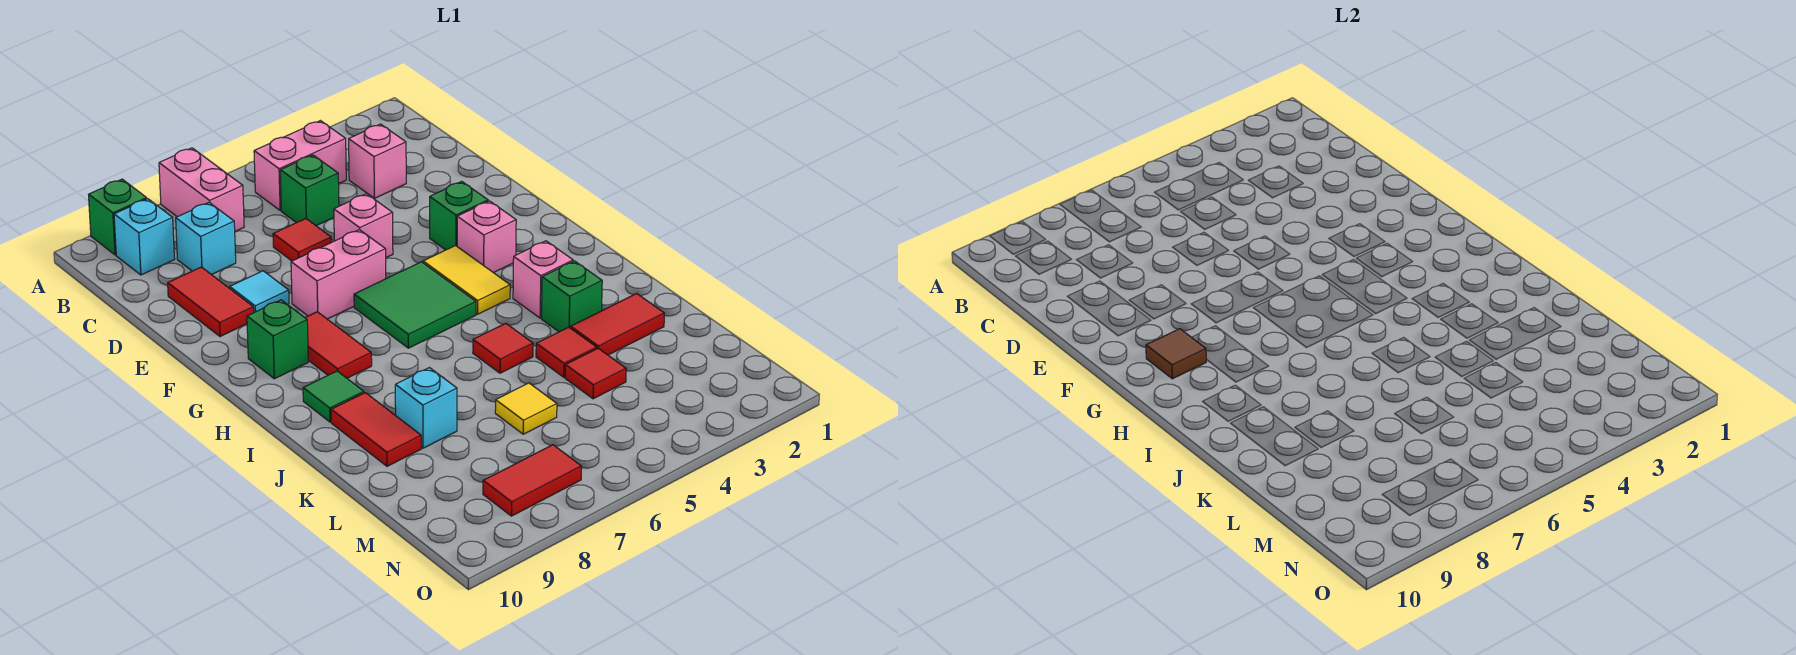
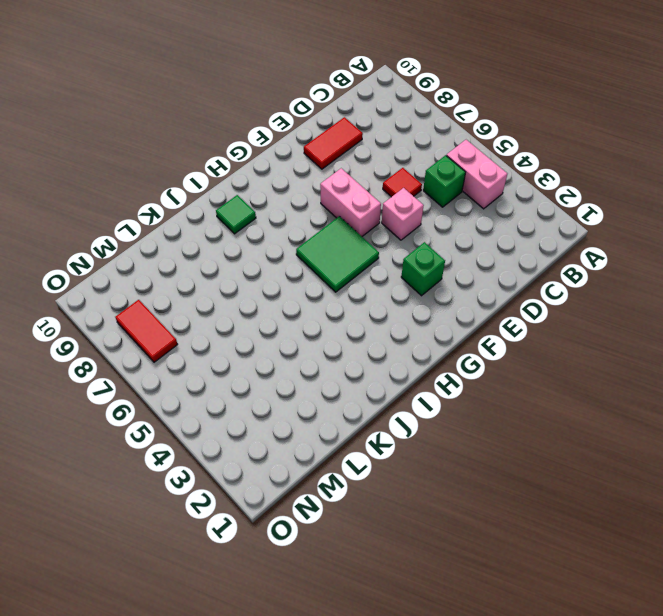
none -> pink brick A7:B7 level 1
none -> green brick A9 level 1
none -> cyan brick B9 level 1
none -> pink brick C3 level 1

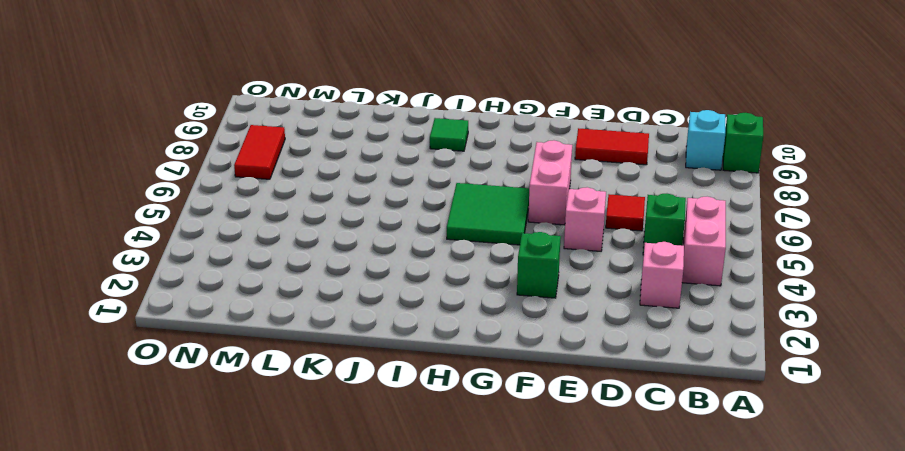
none -> pink brick A7:B7 level 1
none -> cyan brick C8 level 1
none -> cyan tile E8 level 1
none -> pink brick G3 level 1

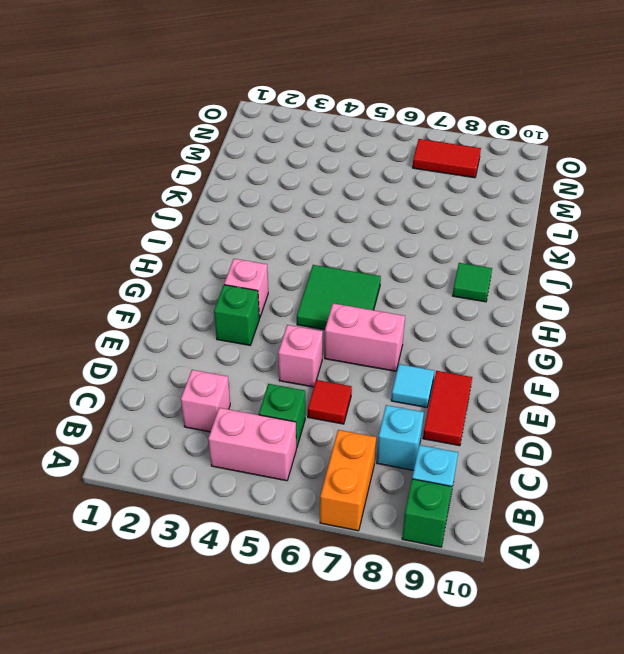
orange brick A7:B7 level 1 -> pink brick A7:B7 level 1
none -> yellow tile G4:H4 level 1
none -> red tile G8:H8 level 1
none -> green brick G9 level 1
none -> pink brick I3 level 1

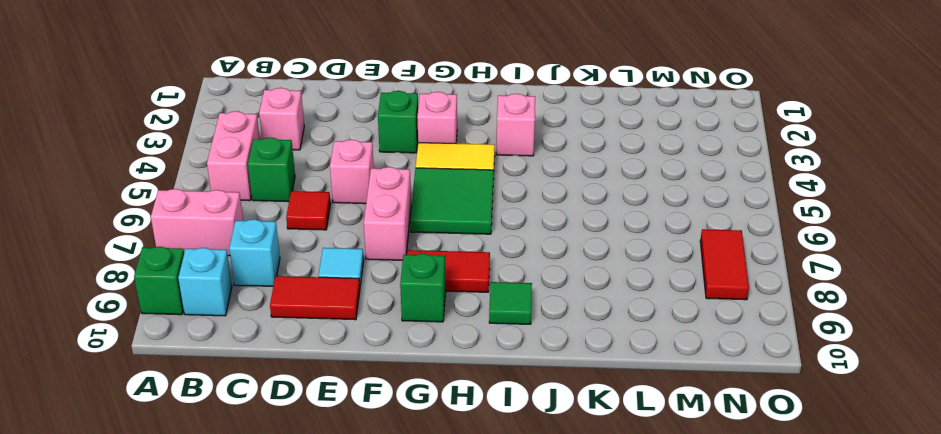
none -> green brick J3 level 1
none -> red tile J5 level 1
none -> red tile J9:K9 level 1
none -> red tile K2:K3 level 1

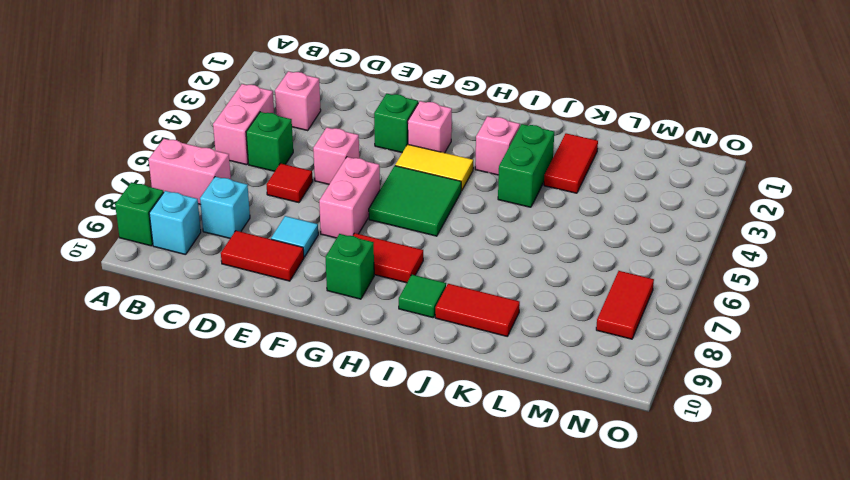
green brick J3:J4 level 1 -> green brick J3 level 1
none -> red tile J5 level 1
none -> red tile K4 level 1
none -> cyan brick K8 level 1
none -> red tile L4 level 1

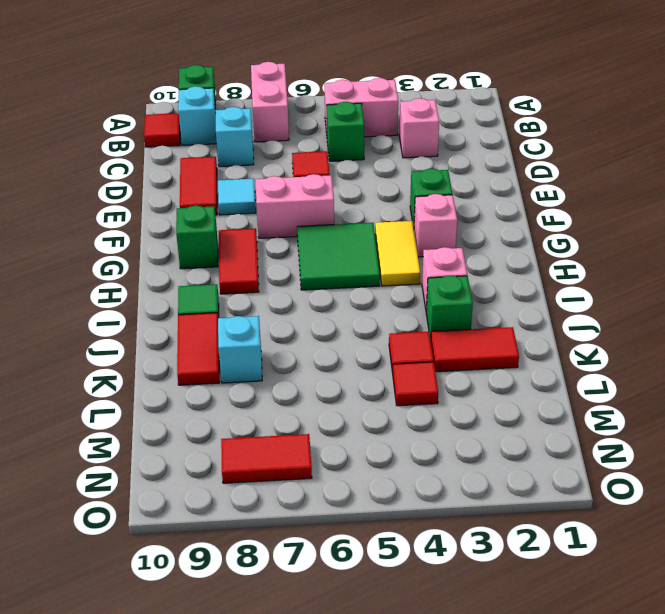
red tile B10 level 1 -> red tile J5 level 1
none -> pink brick E5 level 1
none -> yellow tile L6 level 1
none -> brown tile G9 level 2

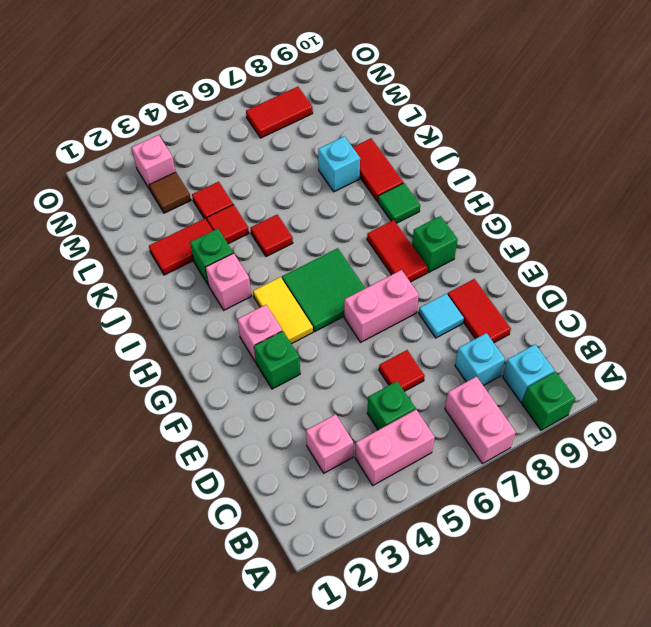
brown tile M3 level 1 -> brown tile G9 level 2
pink brick N3 level 1 -> pink brick E5 level 1
none -> yellow tile L6 level 1

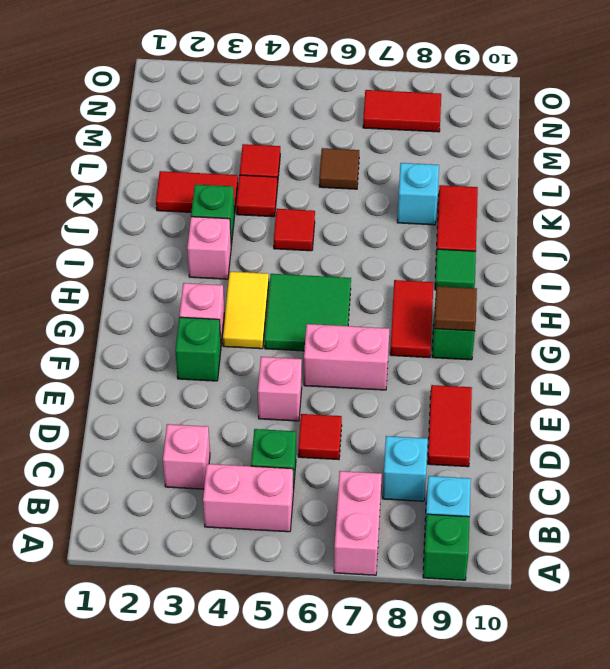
brown tile L6 level 1 -> yellow tile L6 level 1
none -> cyan tile E8 level 1

